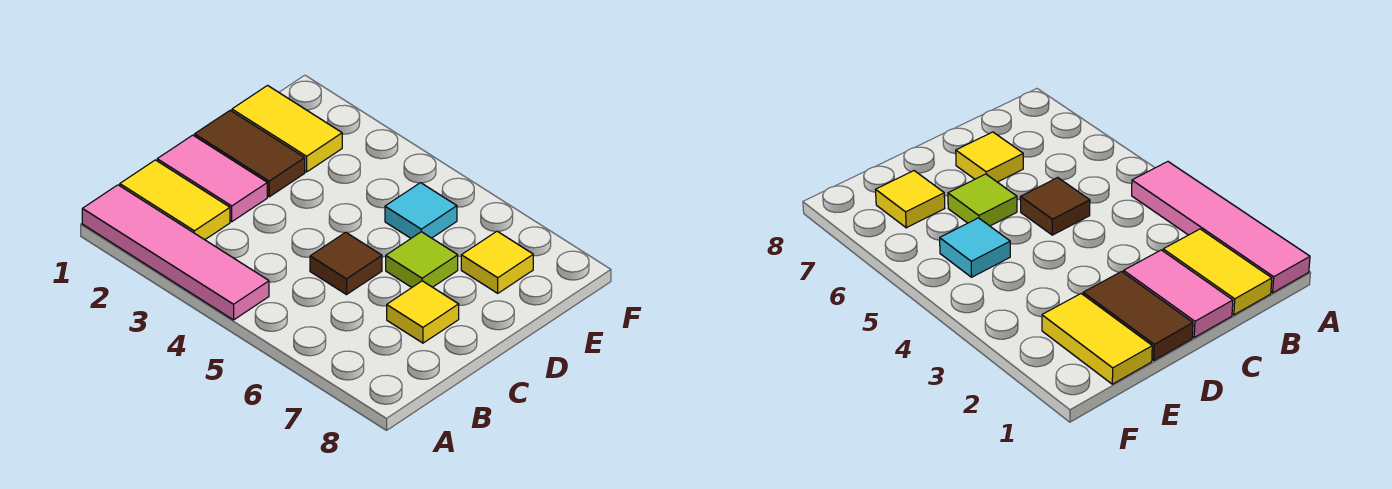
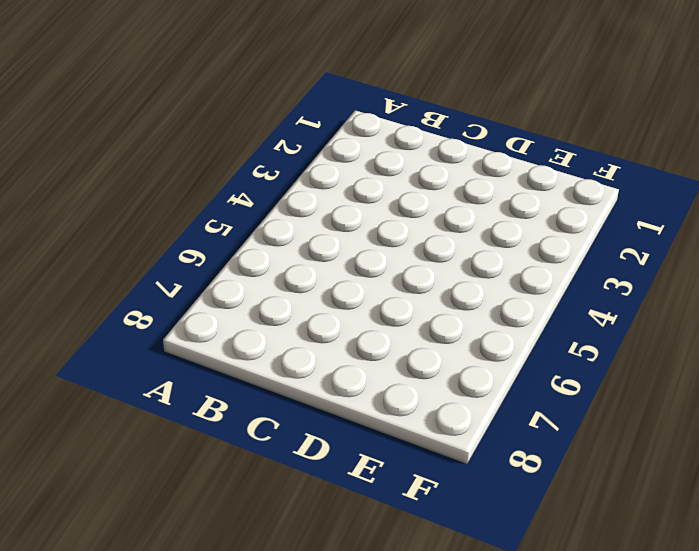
none -> pink tile A1:A4 level 1
none -> yellow tile B1:B2 level 1

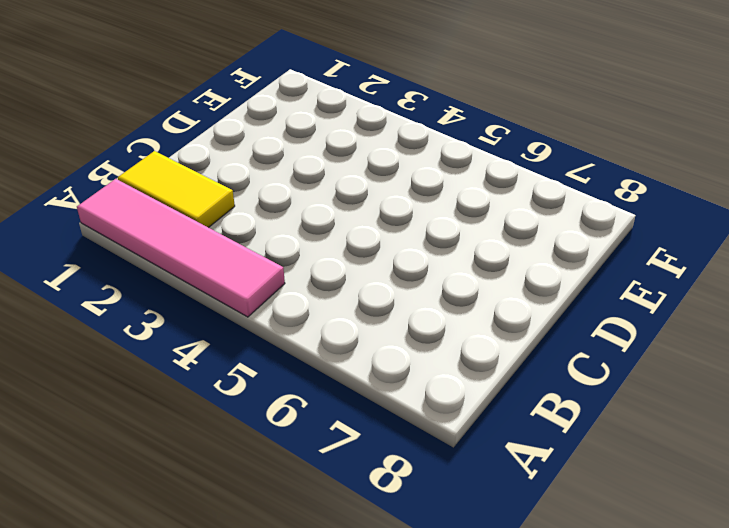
none -> pink tile C1:C2 level 1
none -> brown tile C5 level 1

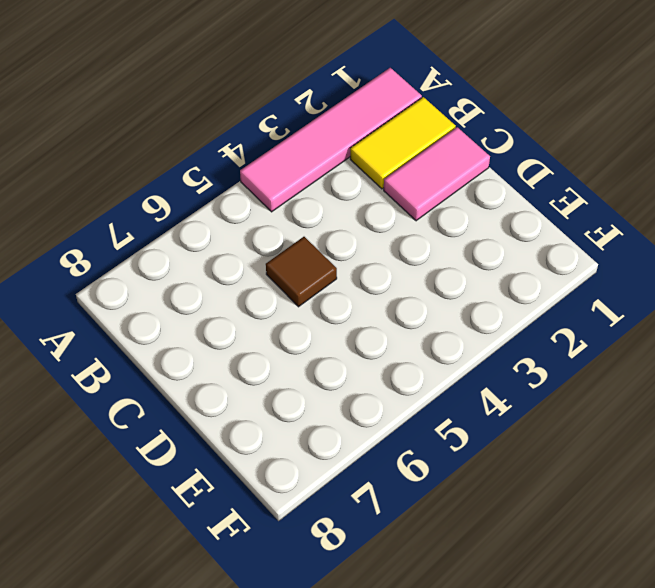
none -> yellow tile C7 level 1
none -> brown tile D1:D2 level 1

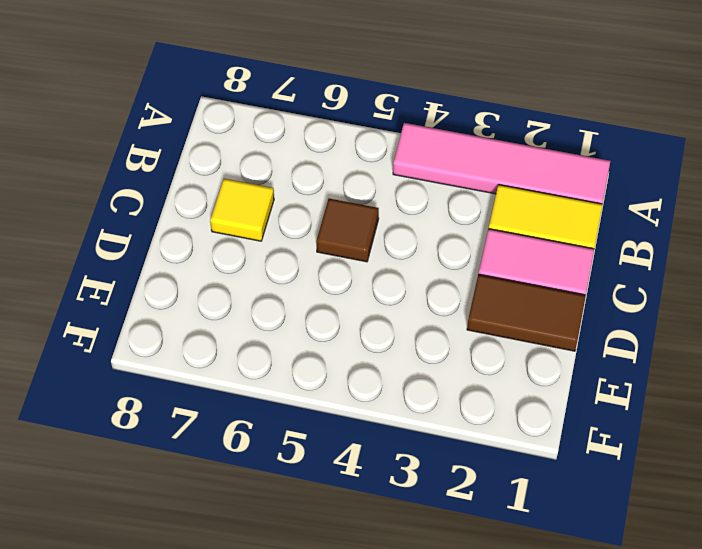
none -> lime tile D6 level 1
none -> yellow tile E1:E2 level 1

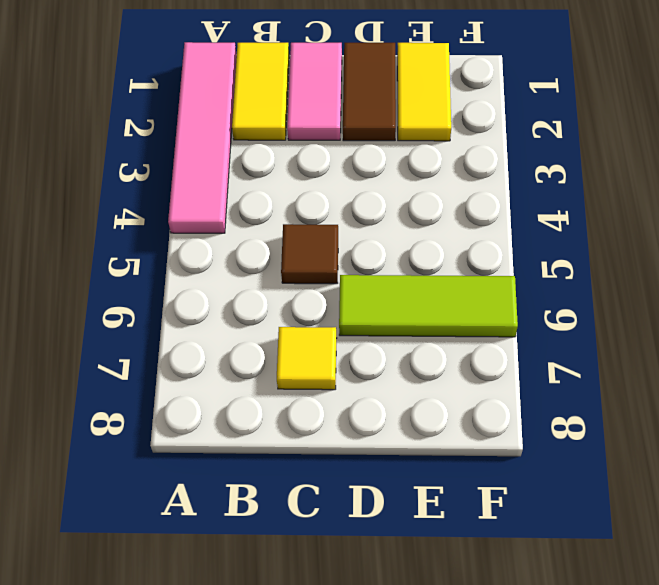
lime tile D6:F6 level 1 -> lime tile D6 level 1
none -> cyan tile E5 level 1
none -> yellow tile E7 level 1

